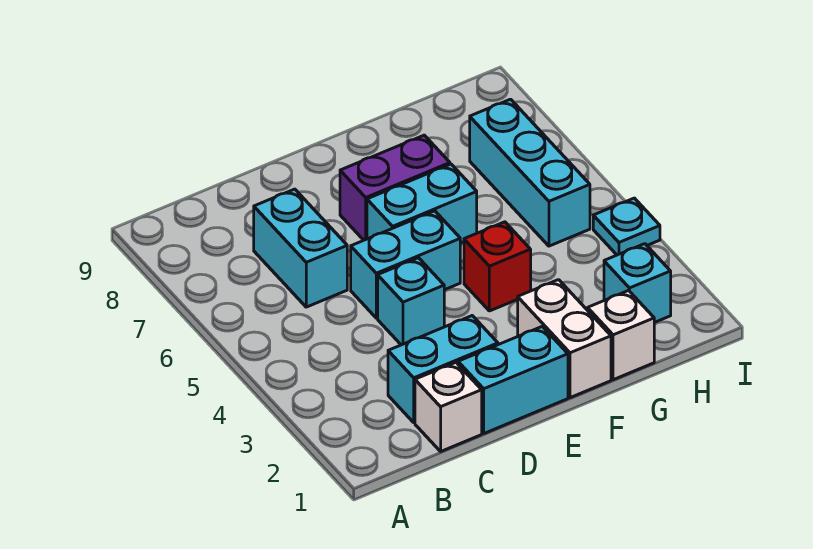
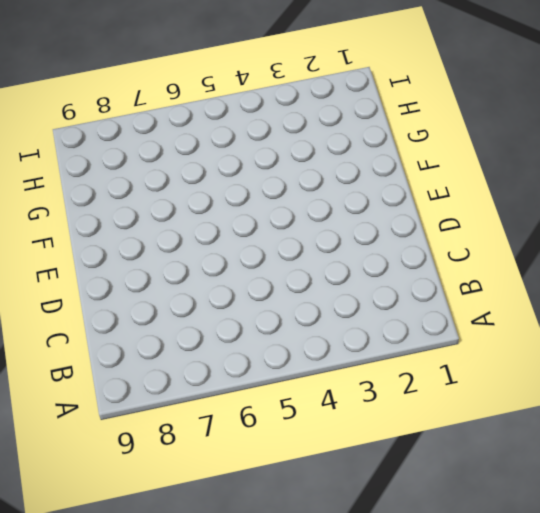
none -> white brick C1 level 1
none -> cyan brick C2:D2 level 1
none -> cyan brick C6:C7 level 1

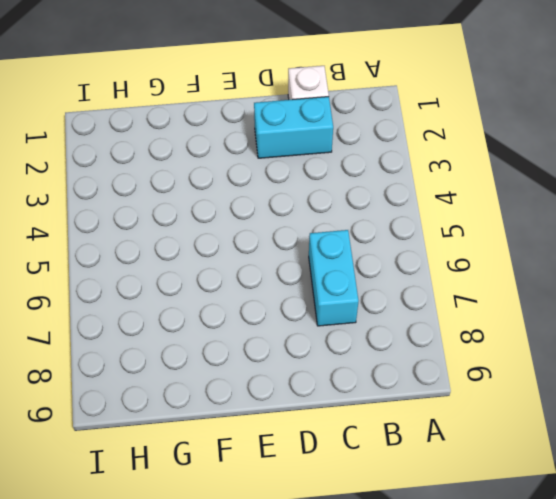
none -> cyan brick D1:E1 level 1
none -> cyan brick D4 level 1
none -> cyan brick D5:E5 level 1

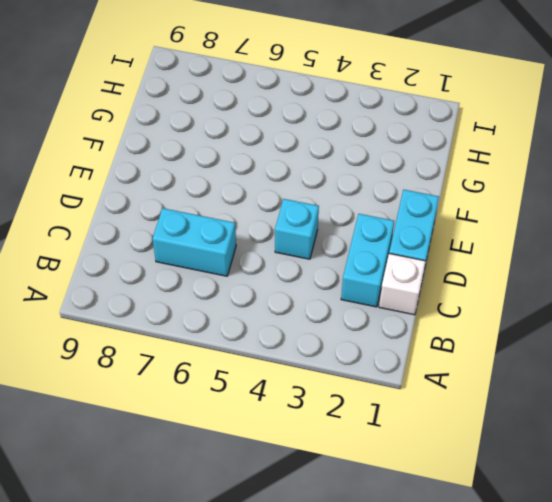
none -> cyan brick D5:E5 level 1
none -> cyan brick E6:F6 level 1
none -> purple brick E7:F7 level 1

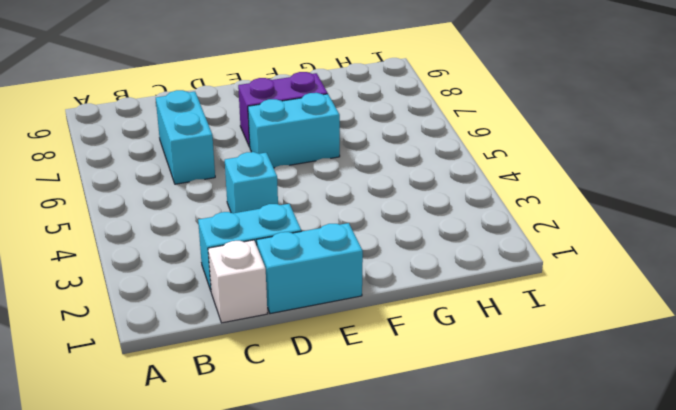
none -> cyan brick D5:E5 level 1
none -> white brick F1:F2 level 1
none -> red brick F4 level 1

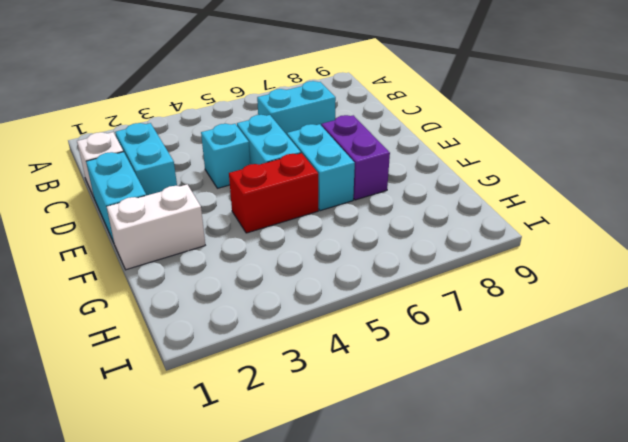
red brick F4:F5 level 1 -> red brick F4 level 1
none -> white brick G1 level 1
none -> cyan brick H2 level 1
none -> cyan brick H5:H7 level 1

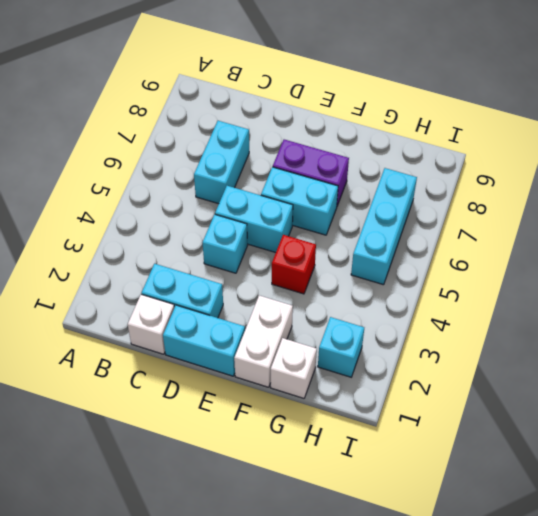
none -> cyan plate I4 level 1

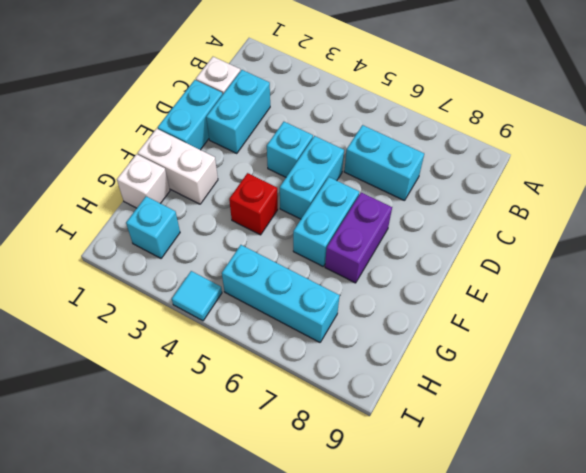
cyan tile I4 level 1 -> cyan plate I4 level 1

